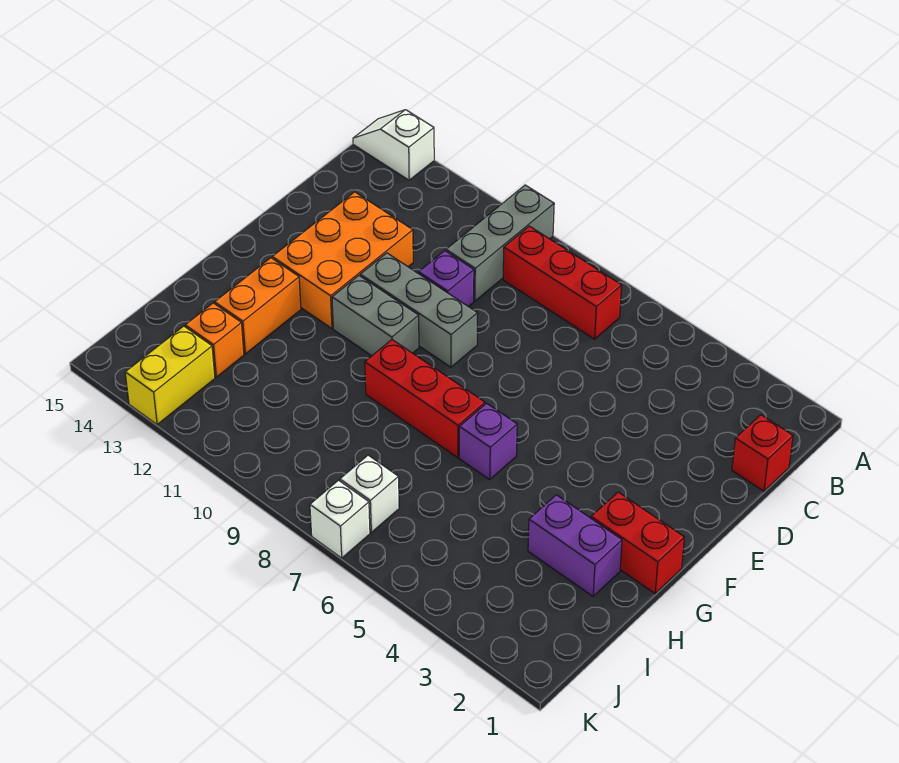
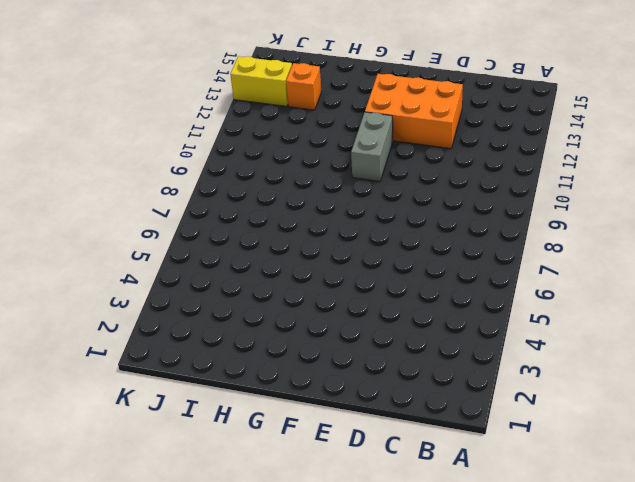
none -> grey brick A10:C10 level 1
none -> white slope A14:A15 level 1 top 14
none -> red brick B7:B9 level 1

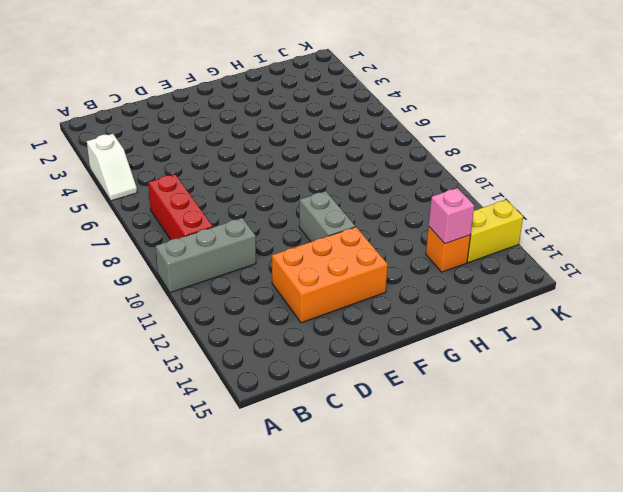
white slope A4:A5 level 1 top 4 -> white slope A14:A15 level 1 top 14
pink brick I13 level 2 -> none
none -> red brick C1 level 1
none -> purple brick D10 level 1
none -> grey brick E9:E11 level 1

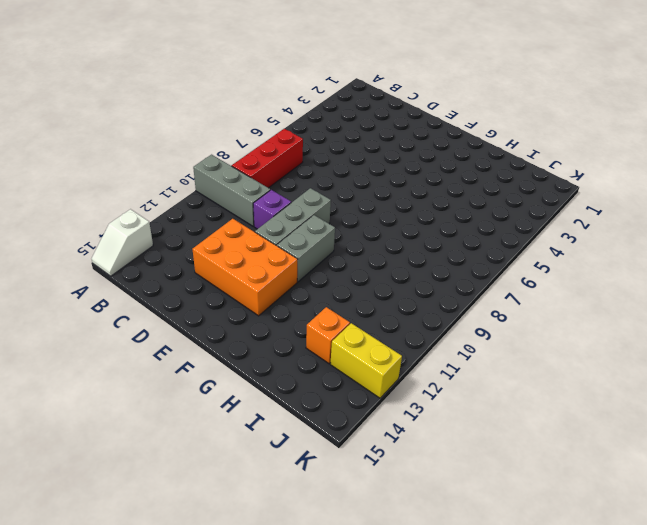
none -> red brick C1 level 1
none -> red brick G1:G2 level 1
none -> purple brick G6 level 1

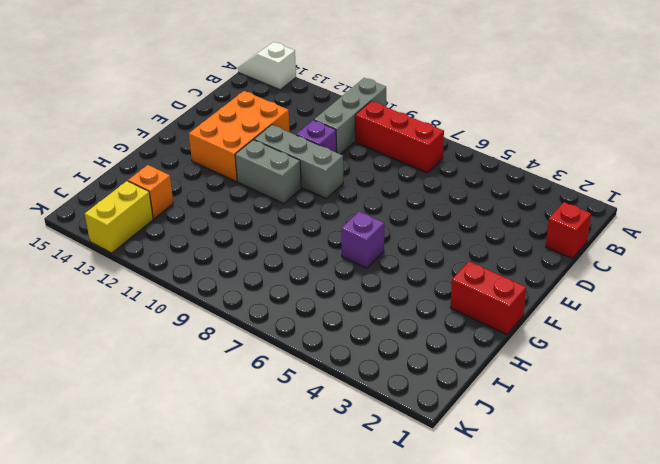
none -> red brick G7:G9 level 1
none -> orange brick G13:H13 level 1
none -> purple brick H2:H3 level 1

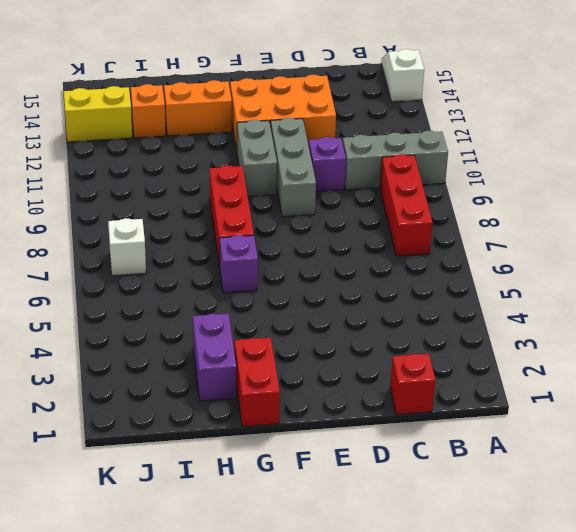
none -> white brick K7 level 1

